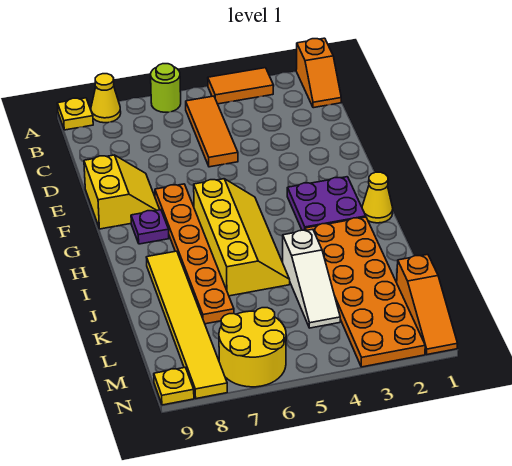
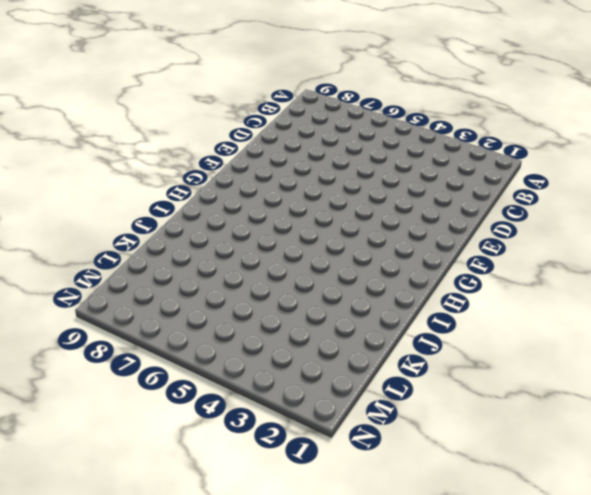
none -> orange slope A1:B1 level 1 top A
none -> orange tile A3:A4 level 1
none -> lime round brick A6 level 1

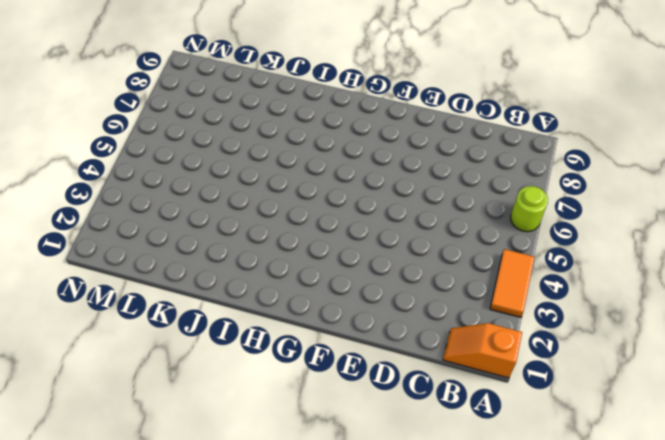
none -> yellow cone A8 level 1
none -> yellow plate A9 level 1
none -> orange tile B5:D5 level 1

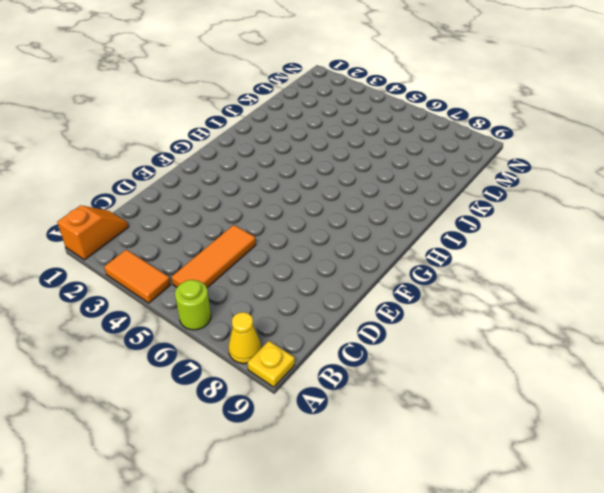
none -> yellow slope E8:F9 level 1 top 9
none -> orange plate F7:K7 level 1
none -> purple plate G2:H3 level 1

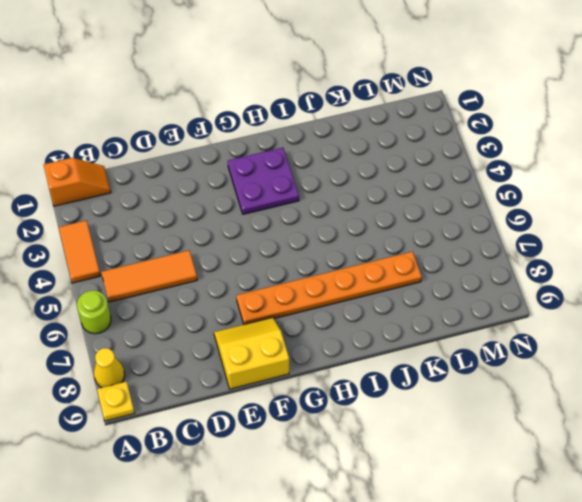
none -> yellow slope G5:J6 level 1 top 6
none -> purple plate G8 level 1
none -> yellow cone H1 level 1

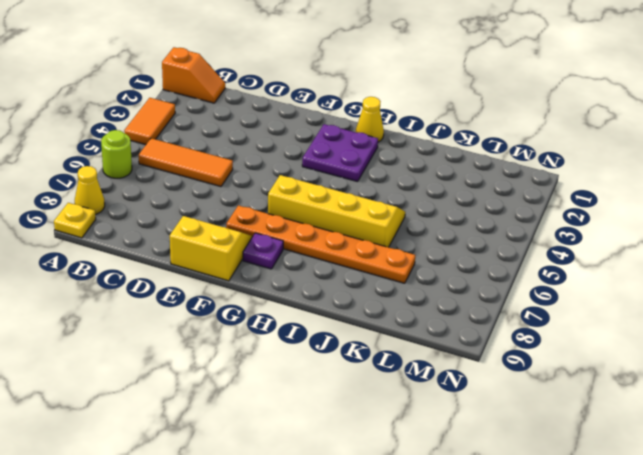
none -> orange plate I2:N3 level 1
none -> yellow tile I8:N8 level 1
none -> white slope J4:L4 level 1 top J

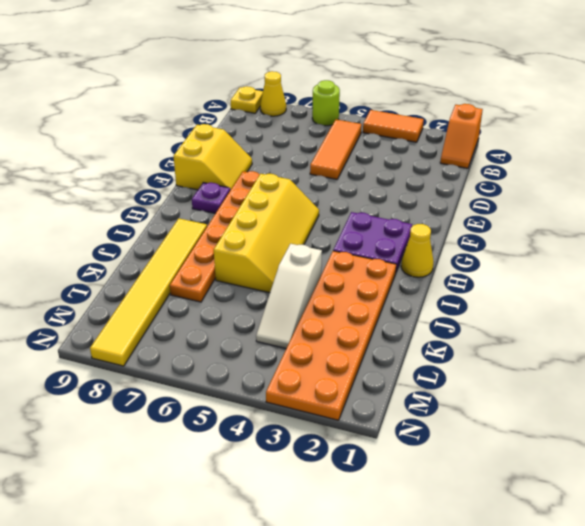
none -> orange slope L1:N1 level 1 top L
none -> yellow round brick M6:N7 level 1
none -> yellow plate N9 level 1

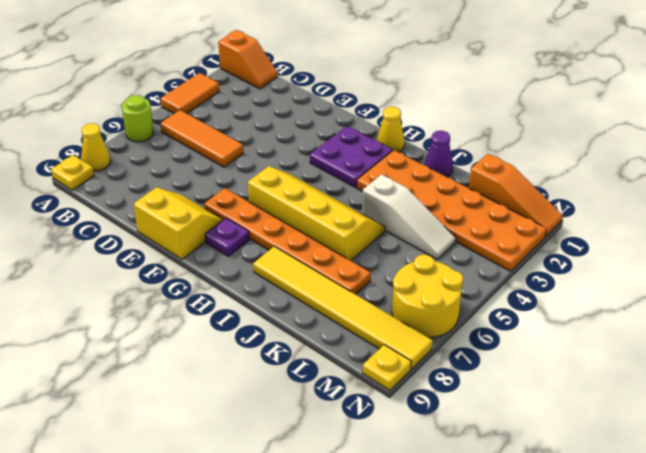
purple cone J1 level 1 -> none

